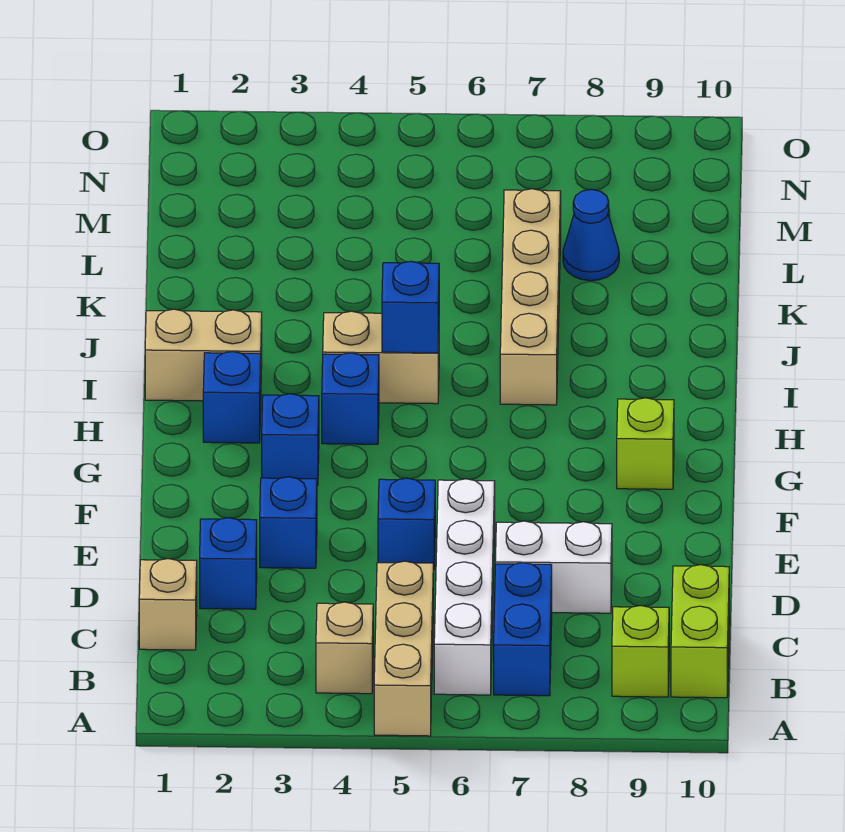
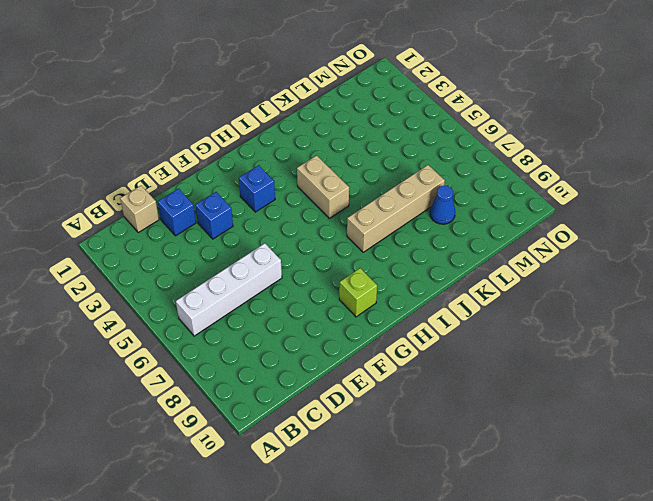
none -> tan brick A5:C5 level 1
none -> tan brick B4 level 1
none -> blue brick B7:C7 level 1

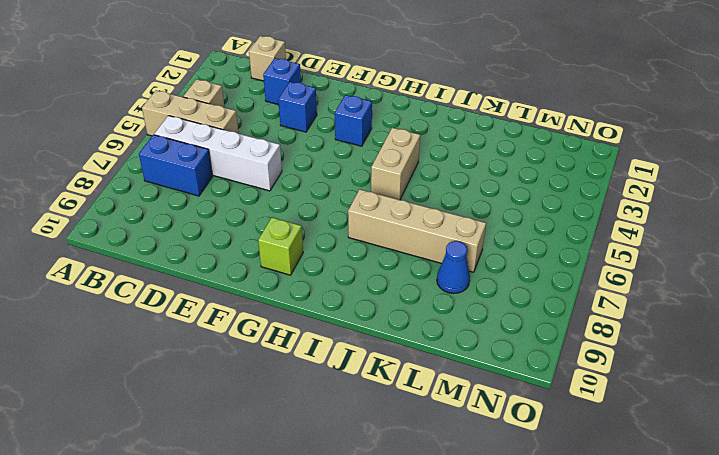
none -> lime brick B9 level 1
none -> lime brick B10:C10 level 1
none -> white brick D7:D8 level 1

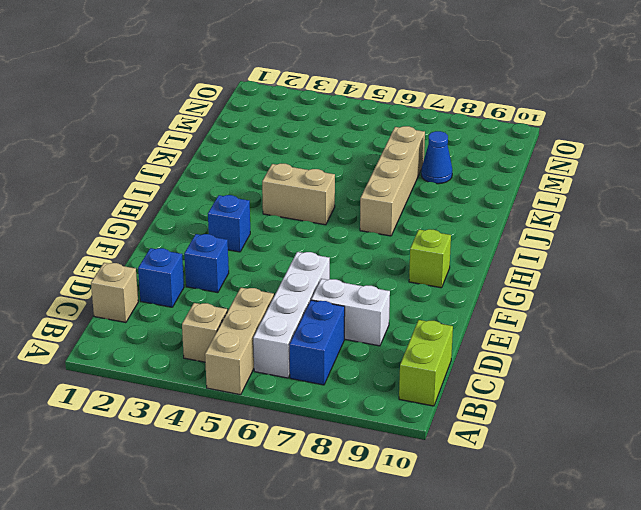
none -> lime brick B9 level 1
none -> blue brick E5 level 1
none -> blue brick H2 level 1

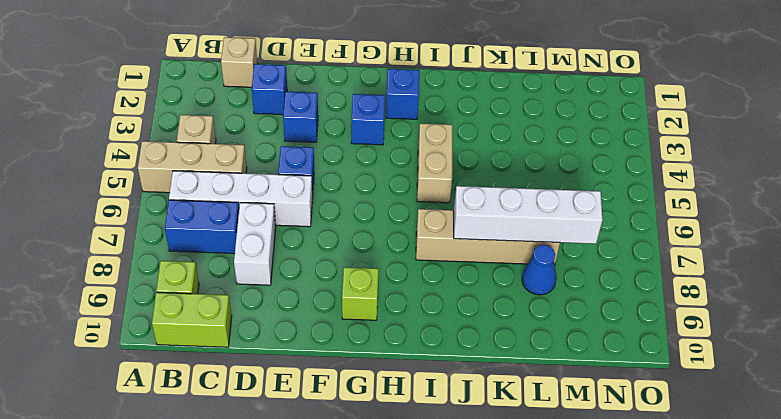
white brick J7:M7 level 2 -> none
none -> blue brick H4 level 1
none -> tan brick I1:I2 level 1
none -> blue brick I5 level 2

